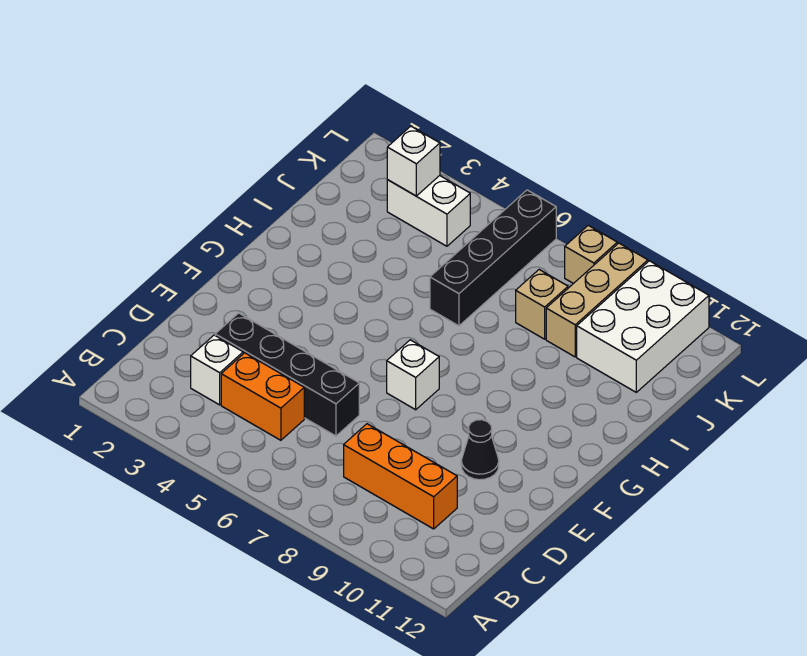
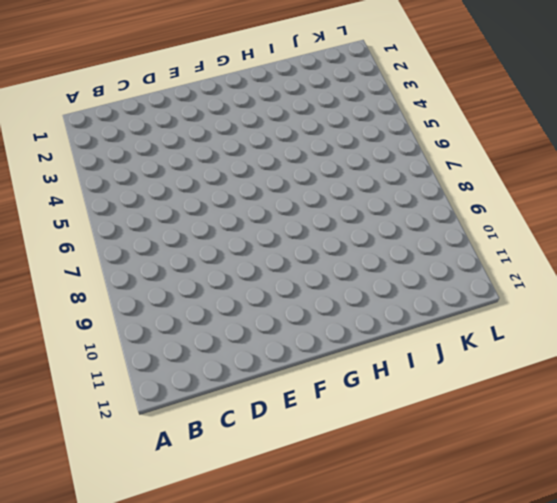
none -> white brick C3 level 1
none -> orange brick C4:C5 level 1
none -> orange brick C8:C10 level 1

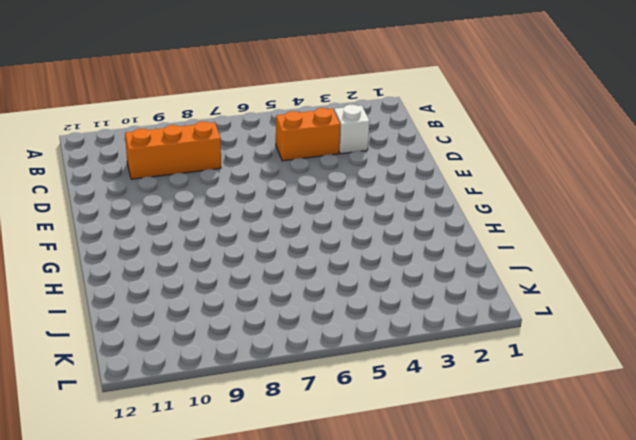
none -> black brick D3:D6 level 1
none -> black cone E10 level 1
none -> white brick F7 level 1

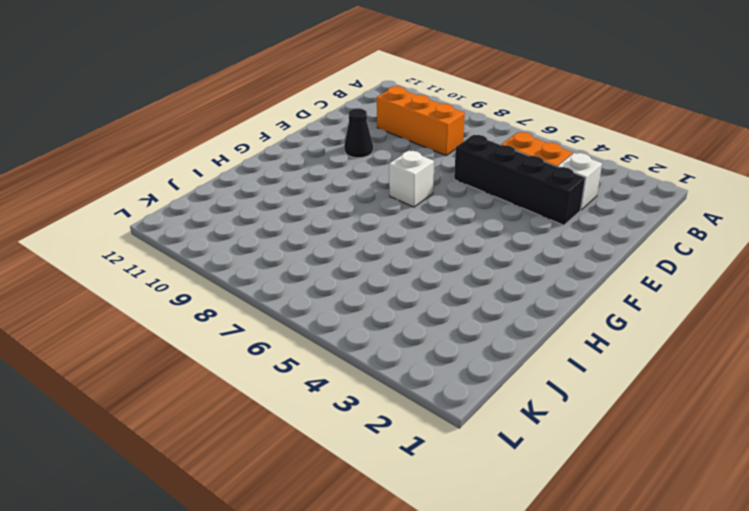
none -> black brick I6:L6 level 1
none -> tan brick J8 level 1
none -> tan brick J9:L9 level 1

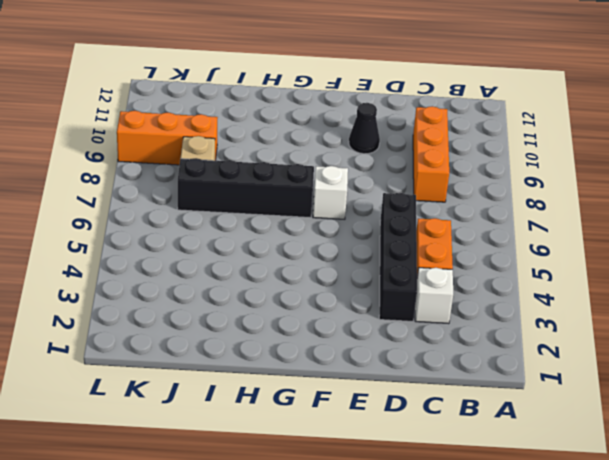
black brick G7:J7 level 1 -> black brick I6:L6 level 1
orange brick J9:L9 level 1 -> tan brick J9:L9 level 1
none -> white brick J10:L11 level 1
none -> white brick K3:K4 level 1
none -> tan brick L8 level 1

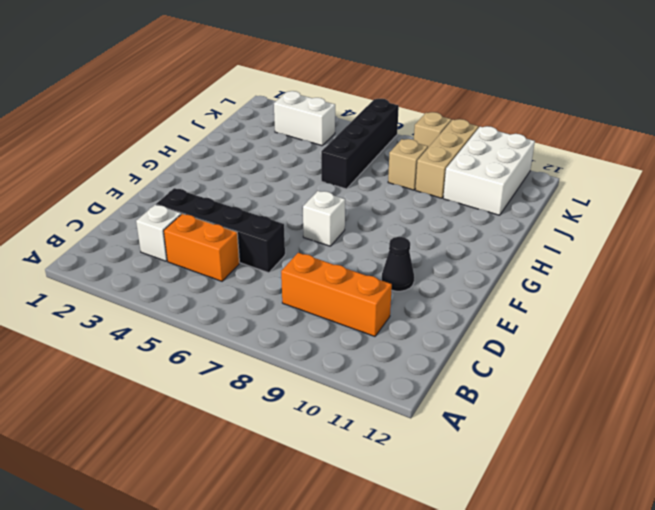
none -> white brick K3 level 2

